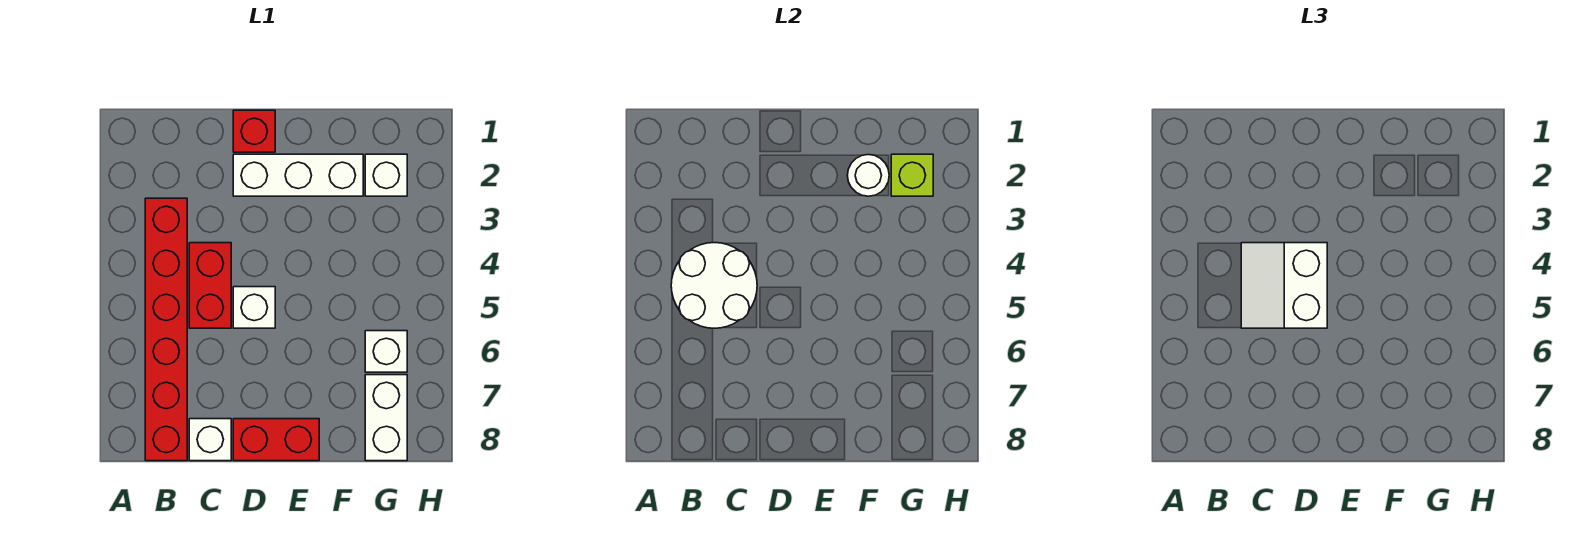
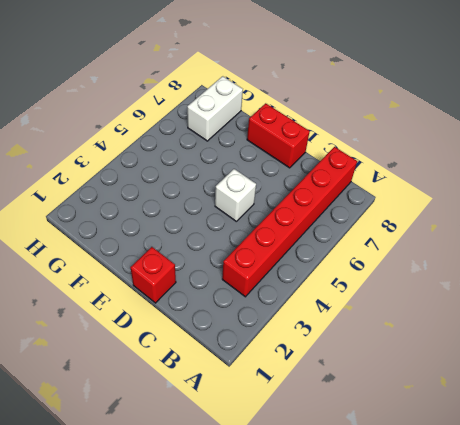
none -> red brick C4:C5 level 1
none -> white brick C8 level 1
none -> white brick D2:F2 level 1

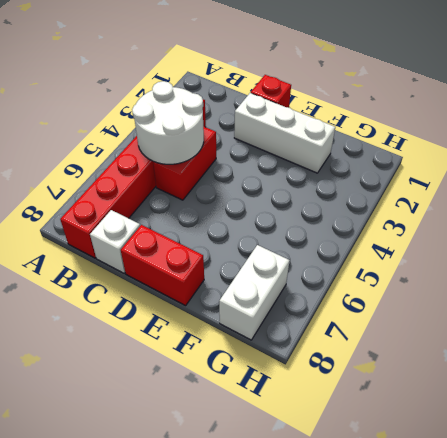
none -> white brick D5 level 1
none -> white brick G2 level 1
none -> white brick G6 level 1

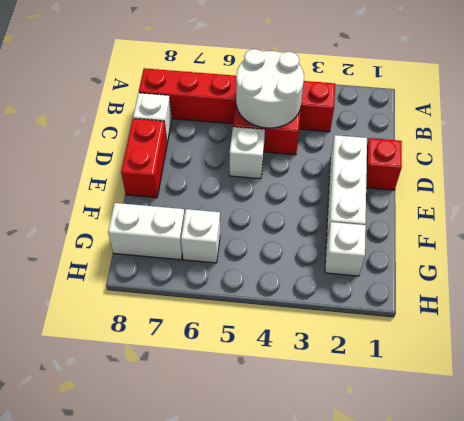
none -> white round brick F2 level 2
none -> lime brick G2 level 2
none -> white slope C4:D5 level 3 top D

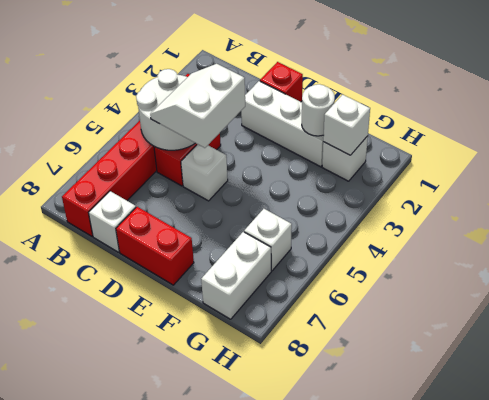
white brick G2 level 2 -> lime brick G2 level 2

